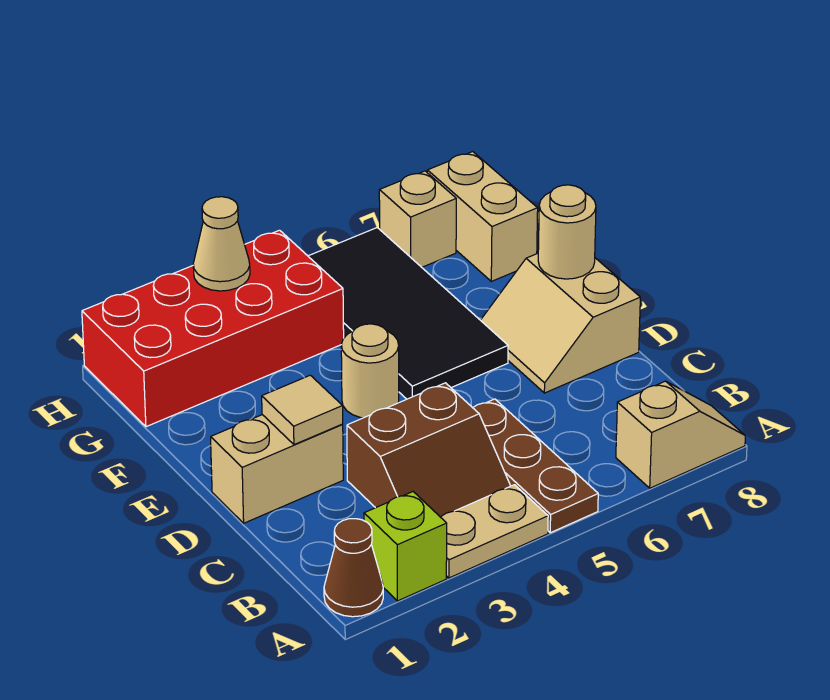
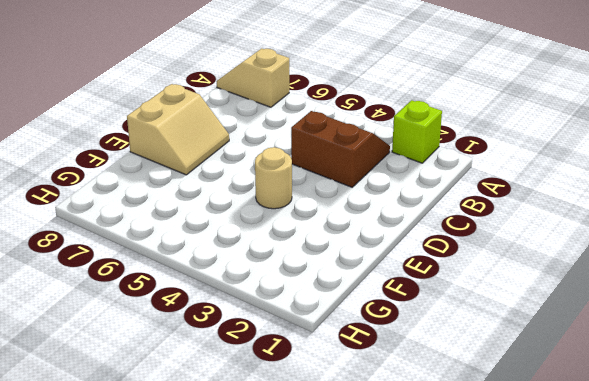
none -> brown cone A1 level 1
none -> tan plate A3:A4 level 1
none -> brown plate A5:C5 level 1

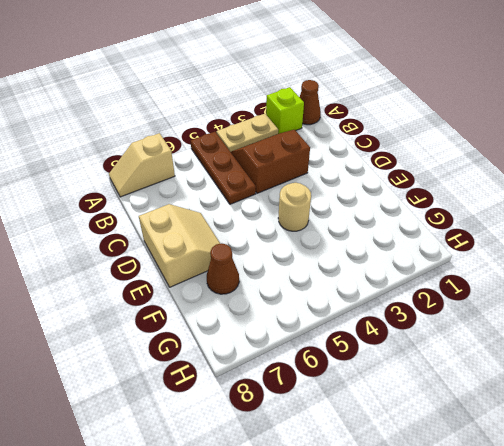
brown cone F7 level 1 -> none
none -> tan brick D1:D2 level 1
none -> black tile E5:H6 level 1
none -> red brick G1:H4 level 1

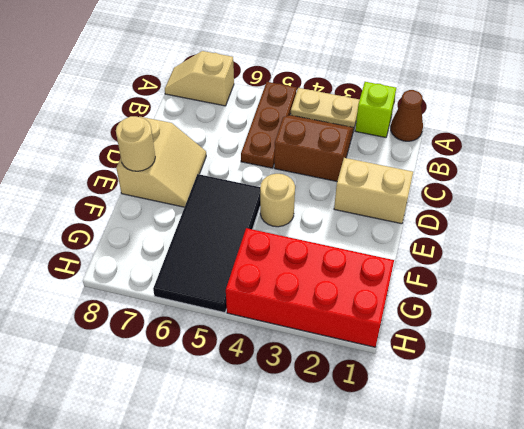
none -> tan brick G8:H8 level 1
none -> tan brick H7 level 1
none -> tan tile D2 level 2

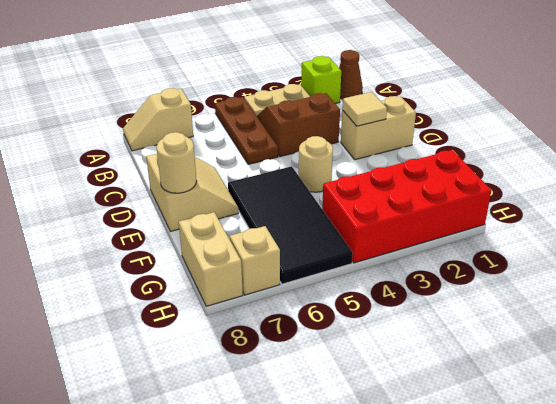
none -> tan cone H3 level 2

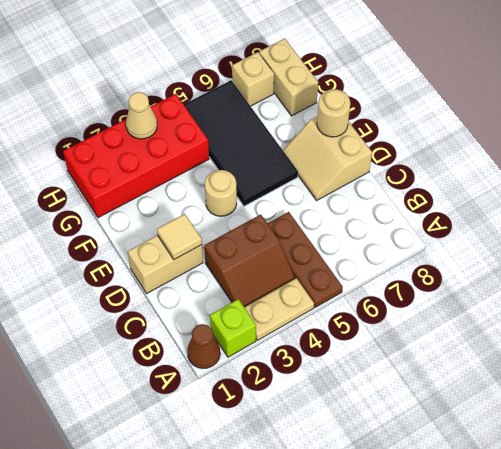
none -> tan slope A7:A8 level 1 top 7

